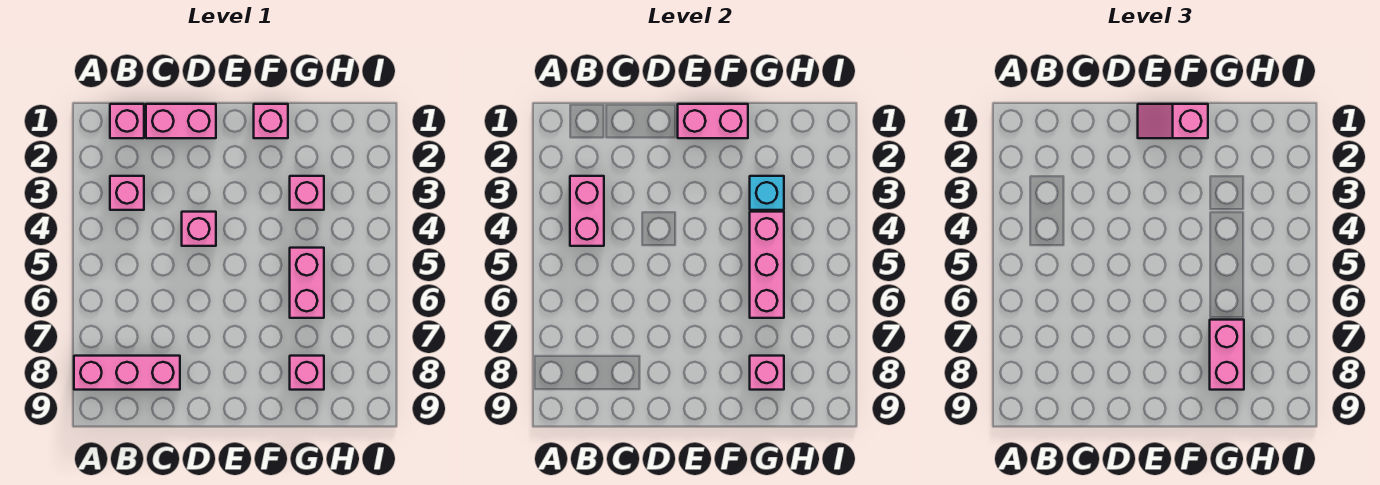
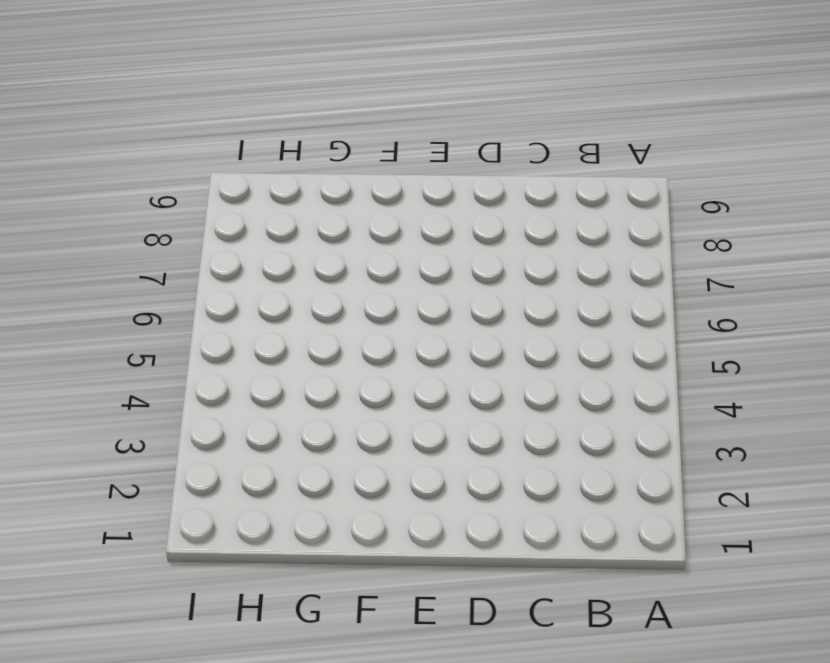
none -> pink brick A8:C8 level 1
none -> pink brick B1 level 1
none -> pink brick B3 level 1

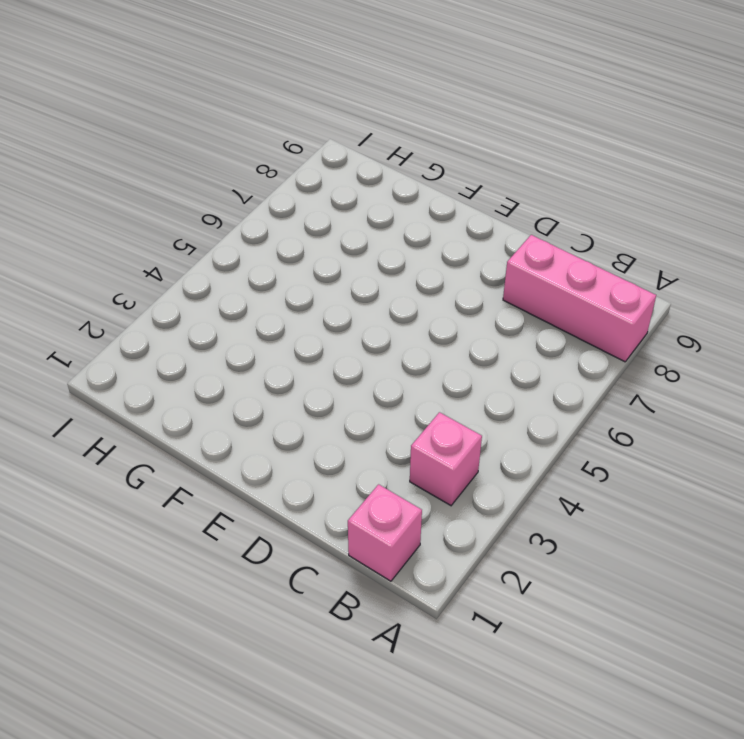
none -> pink brick C1:D1 level 1
none -> pink brick D4 level 1
none -> pink brick F1 level 1

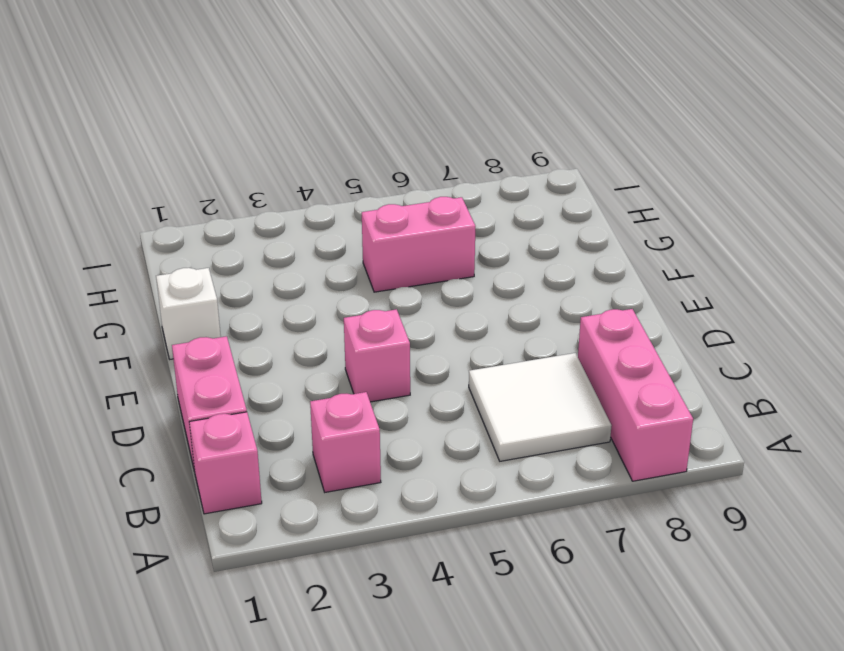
white tile B6:C7 level 1 -> none
white brick F1 level 1 -> pink brick F1 level 1
none -> pink brick G3 level 1
none -> pink brick G8 level 1
none -> pink brick B3:B4 level 2

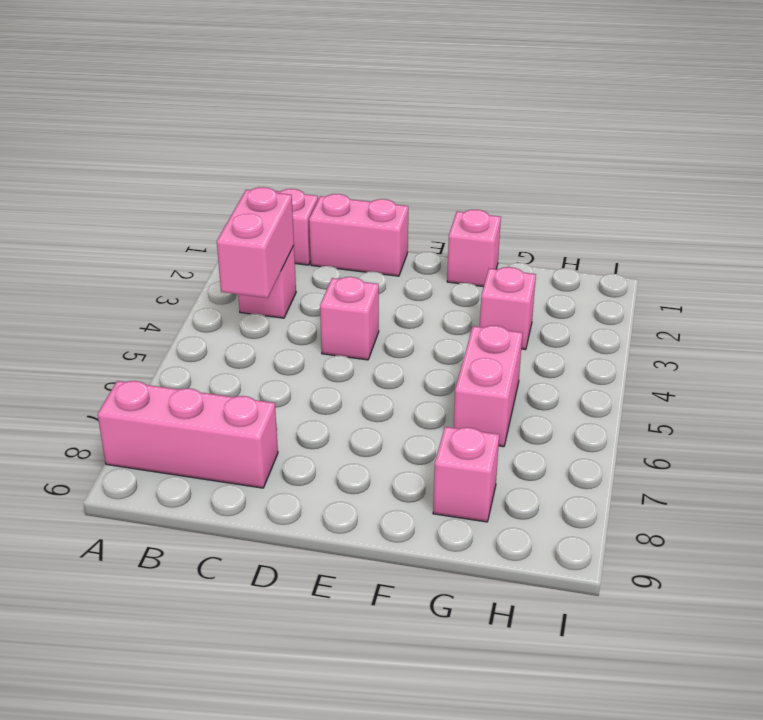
none -> pink brick E1:F1 level 2
none -> cyan brick G3 level 2
none -> pink brick G4:G6 level 2

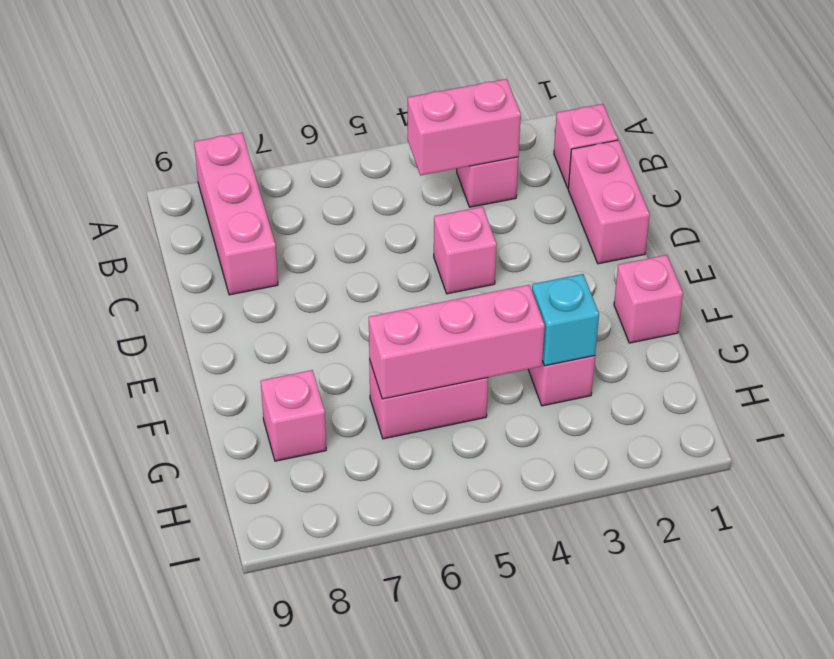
none -> pink brick E1:F1 level 2
none -> pink brick G8 level 2
none -> pink slope E1:F1 level 3 top F

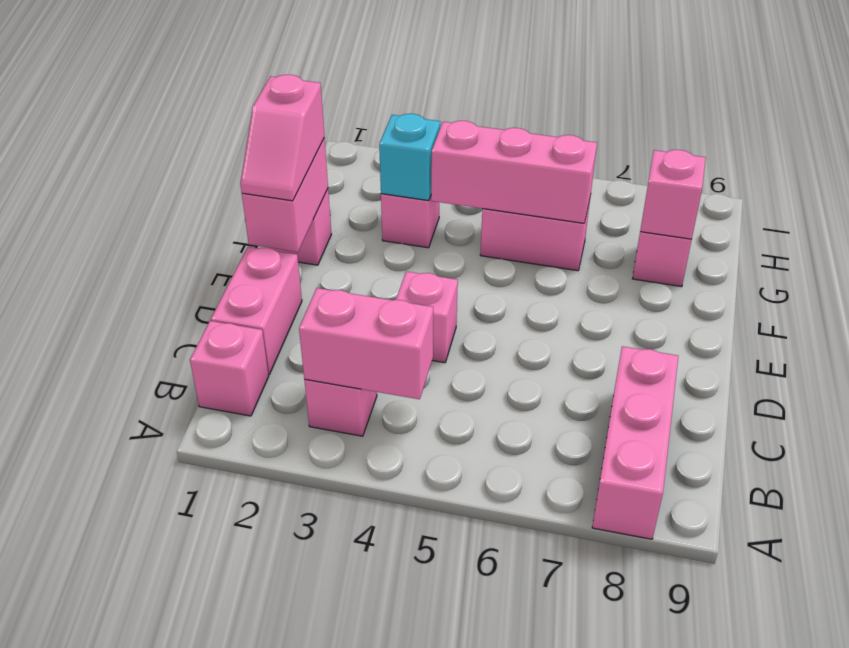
none -> pink brick G7:G8 level 3

